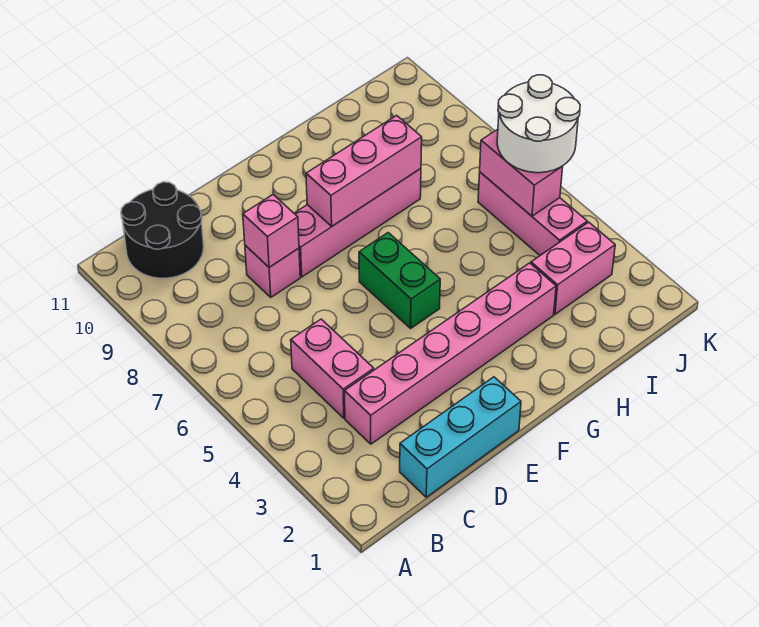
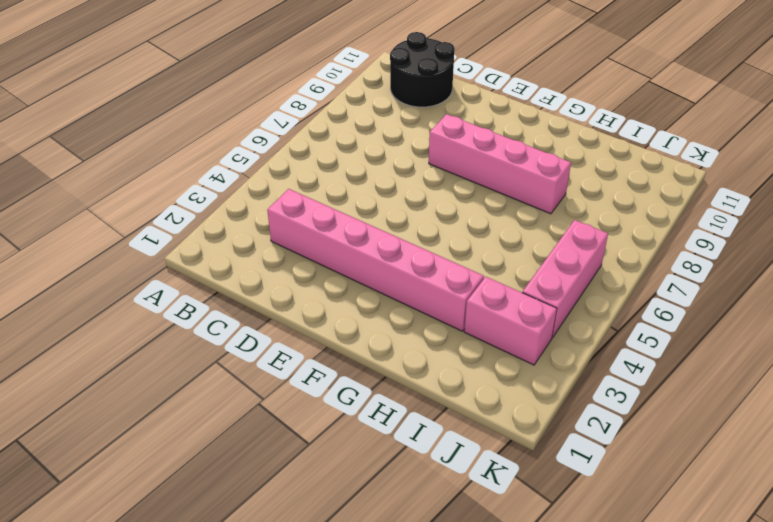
none -> cyan brick C1:E1 level 1
none -> pink brick C4:C5 level 1
none -> pink brick D8 level 1

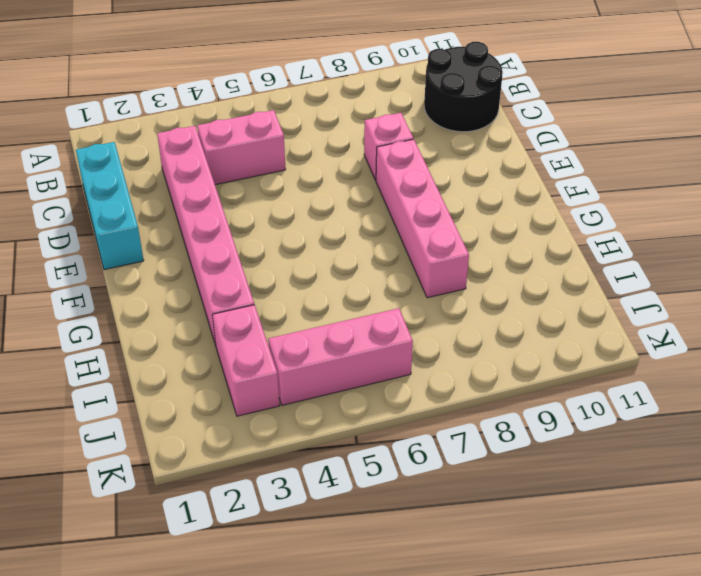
none -> green brick F5:F6 level 1
none -> pink brick D8 level 2
none -> pink brick F8:H8 level 2

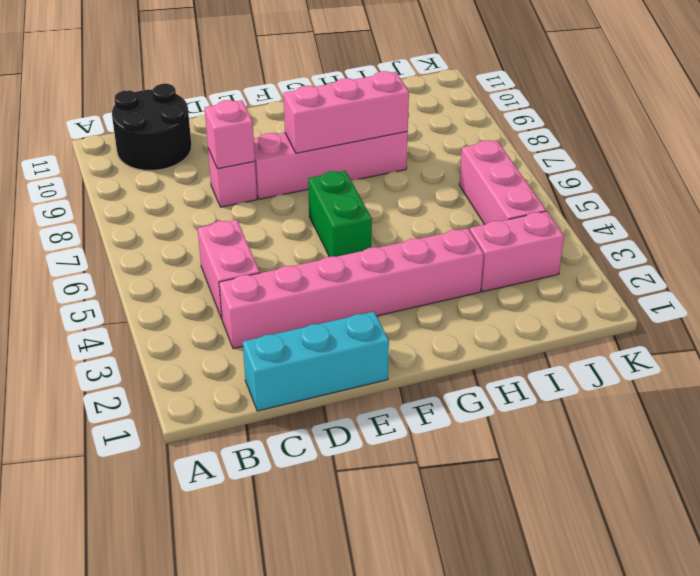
none -> pink brick J5:J6 level 2
none -> white round brick J5:K6 level 3

